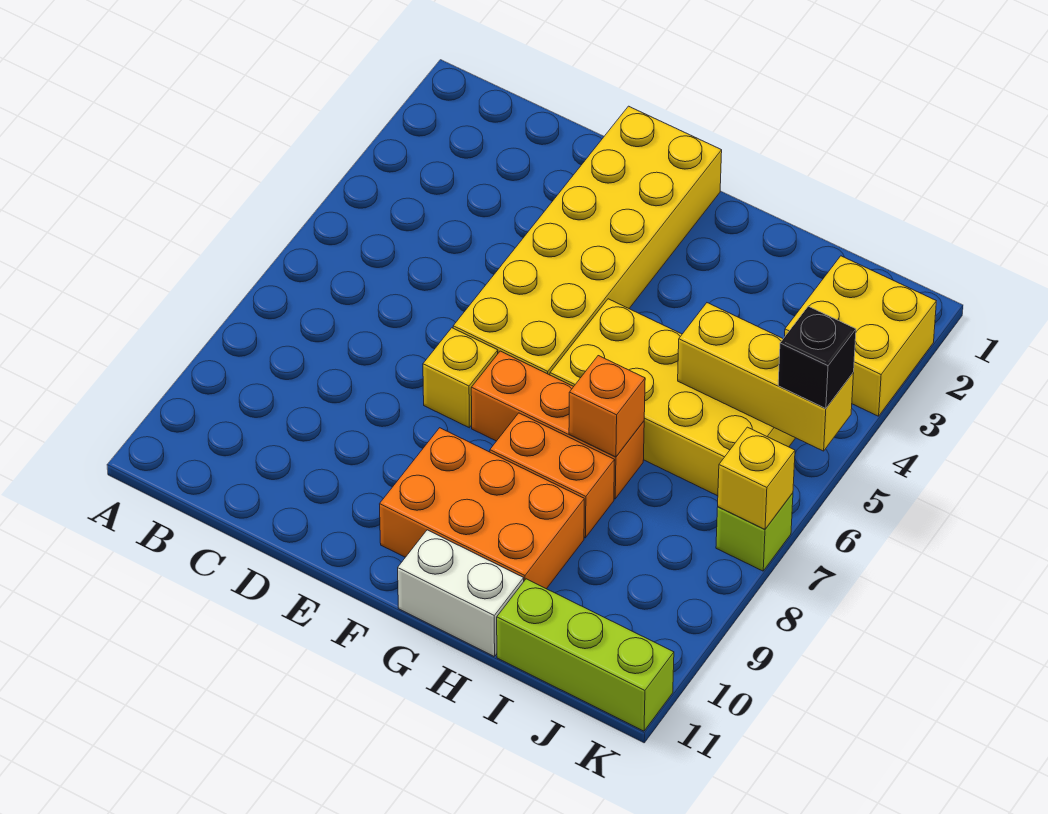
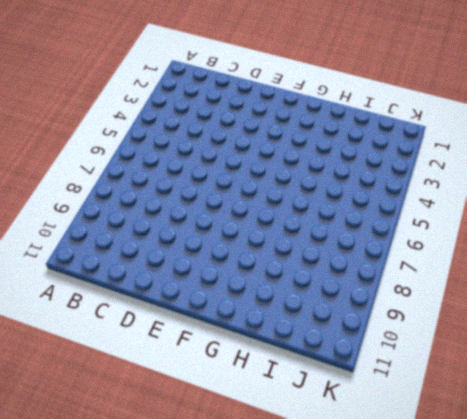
none -> yellow brick E1:F6 level 1
none -> yellow brick E7 level 1
none -> orange brick F7:H7 level 1

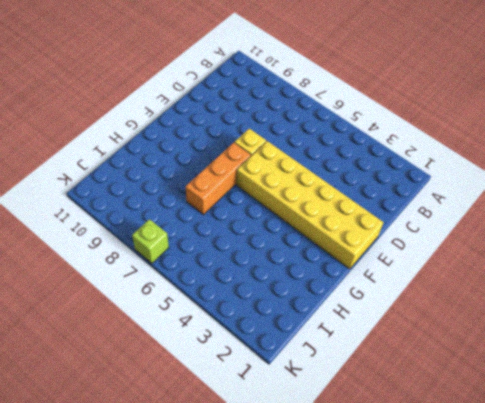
none -> orange brick F9:H10 level 1
none -> yellow brick G5:J6 level 1
none -> orange brick G8:H8 level 1

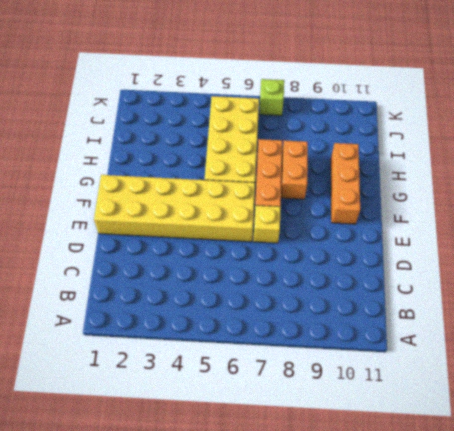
orange brick F10:H10 level 1 -> orange brick F9:H10 level 1
none -> white brick G11:H11 level 1
none -> lime brick I11:K11 level 1
none -> yellow brick J2:K3 level 1

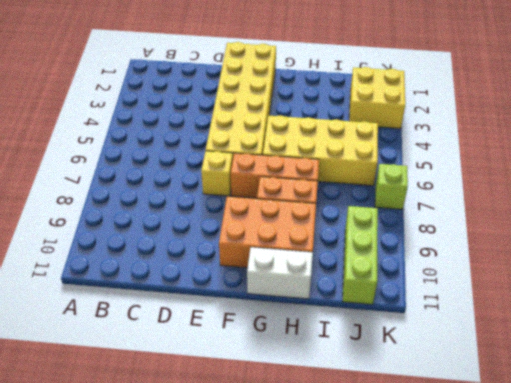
lime brick J9:J11 level 1 -> lime brick I11:K11 level 1
none -> orange brick H7 level 2
none -> yellow brick I5:K5 level 2
none -> yellow brick K7 level 2

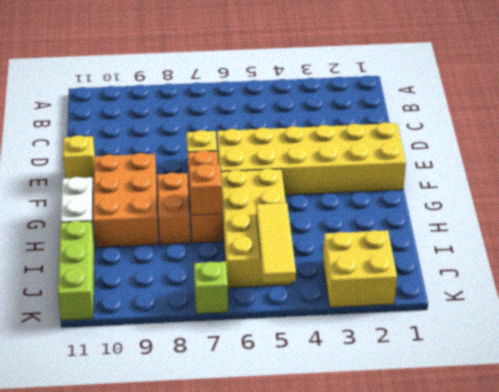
yellow brick E11 level 1 -> yellow brick K7 level 2
yellow tile I5:K5 level 2 -> yellow brick I5:K5 level 2
none -> black brick K5 level 3

